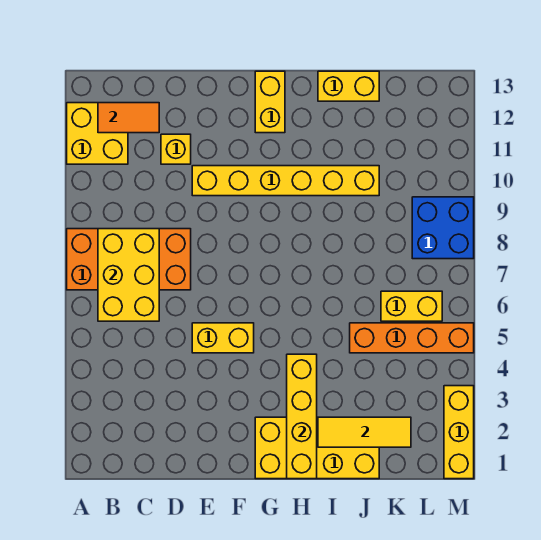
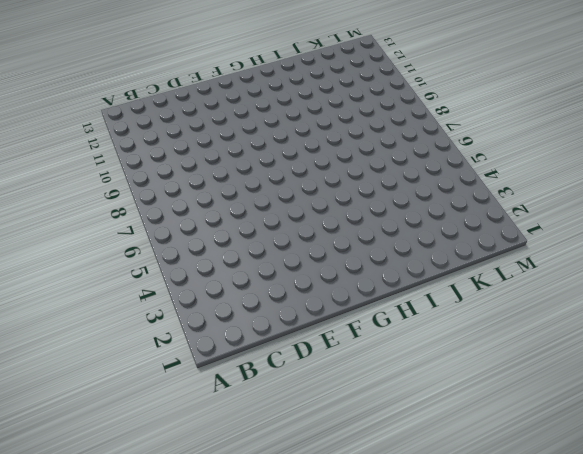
none -> orange brick A7:D8 level 1
none -> yellow brick A11:B12 level 1
none -> yellow brick D11 level 1

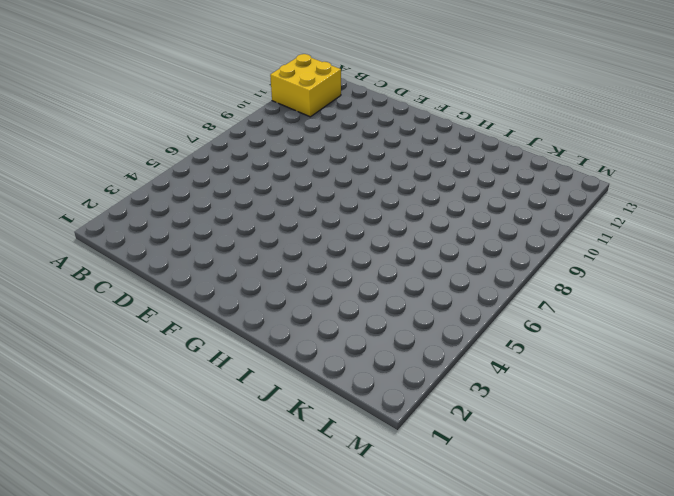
none -> orange brick A7:D8 level 1
none -> yellow brick D11 level 1
none -> yellow brick E5:F5 level 1

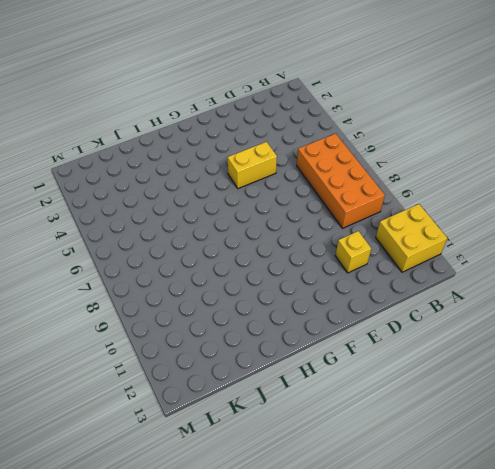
orange brick B6:C9 level 1 -> orange brick A7:D8 level 1
none -> yellow brick E10:J10 level 1
none -> yellow brick G1:J2 level 1
none -> yellow brick G12:G13 level 1

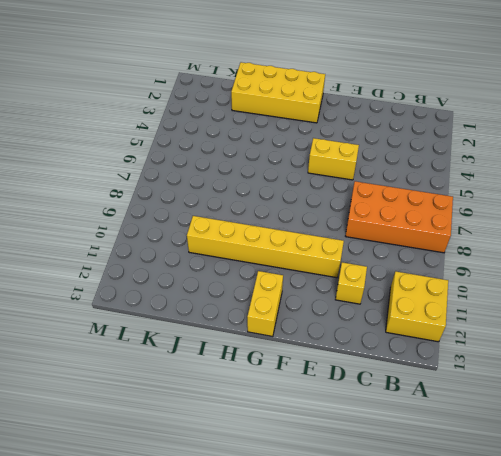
none -> yellow brick I13:J13 level 1
none -> orange brick J5:M5 level 1
none -> yellow brick K6:L6 level 1

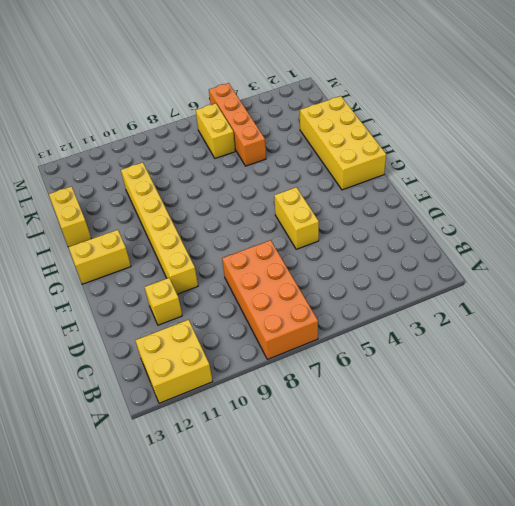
none -> blue brick L8:M9 level 1
none -> yellow brick M1:M3 level 1
none -> yellow brick B6:C8 level 2

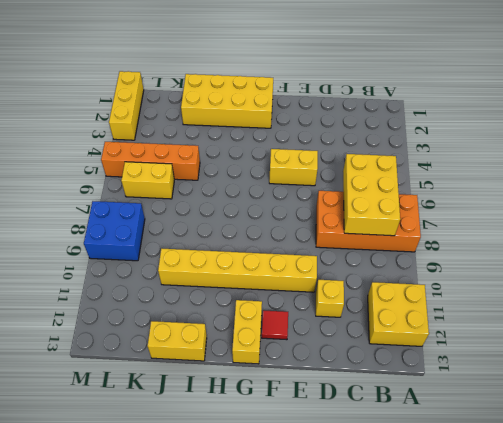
red tile F12 level 1 -> none
none -> orange tile B12:C12 level 2
none -> yellow brick H1:H4 level 2
none -> yellow tile I2:K2 level 2

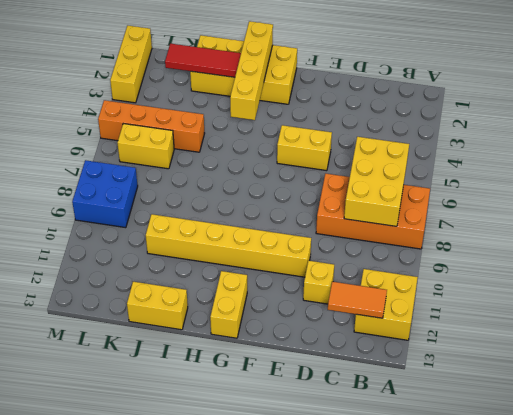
red tile I2:K2 level 2 -> yellow tile I2:K2 level 2

